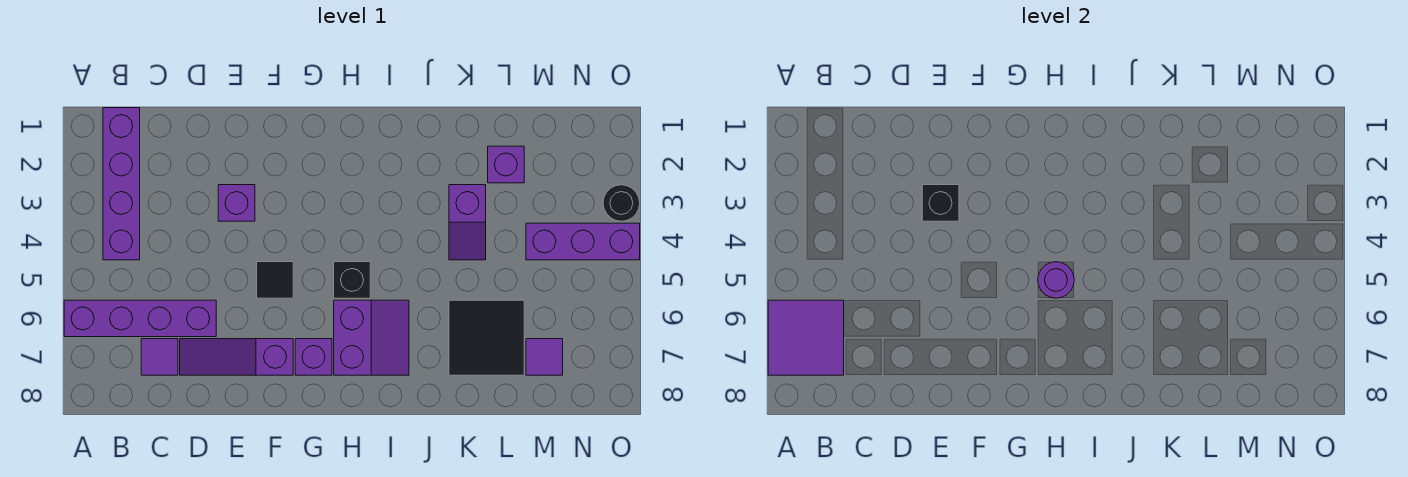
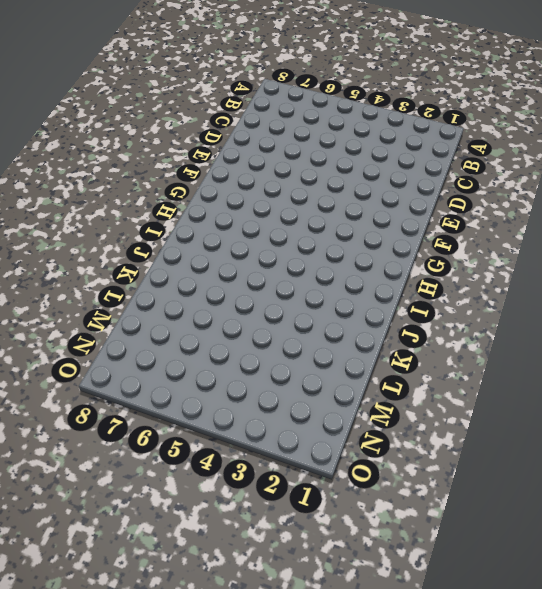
none -> purple brick A6:D6 level 1
none -> purple brick B1:B4 level 1
none -> purple tile C7 level 1

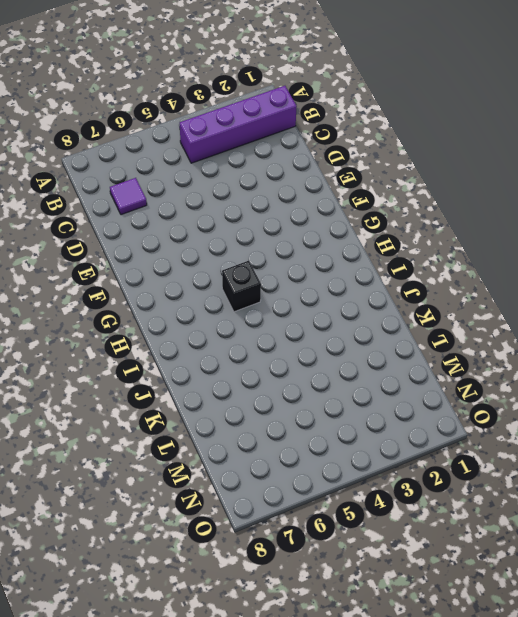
none -> purple brick A6:D6 level 1
none -> purple slope D7:F7 level 1 top F
none -> purple brick E3 level 1

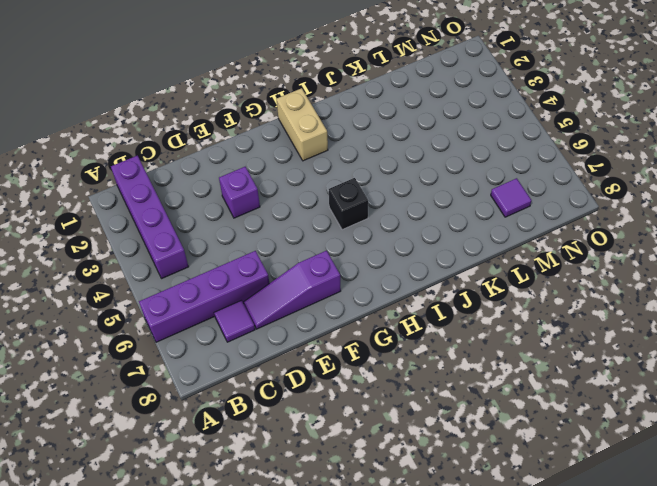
tan brick H1:H2 level 1 -> none
none -> black tile F5 level 1
none -> purple brick G7 level 1
none -> purple slope H6:I7 level 1 top H

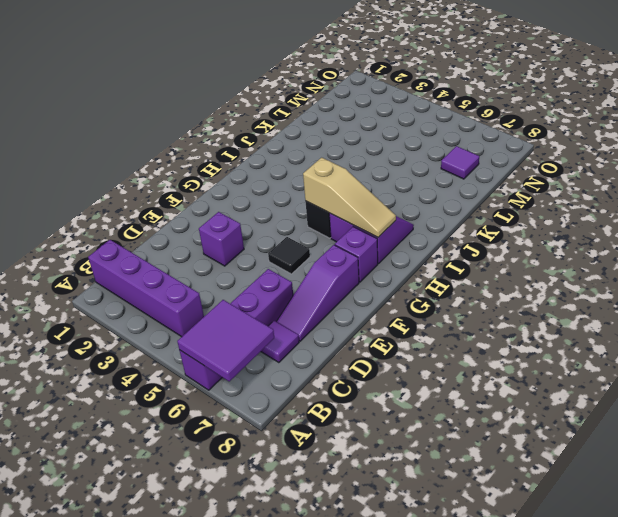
tan slope H5:H7 level 2 top 5 -> purple round brick H5 level 2
none -> purple slope K3:K4 level 1 top 3
none -> black tile K6:L7 level 1
none -> purple brick L2 level 1

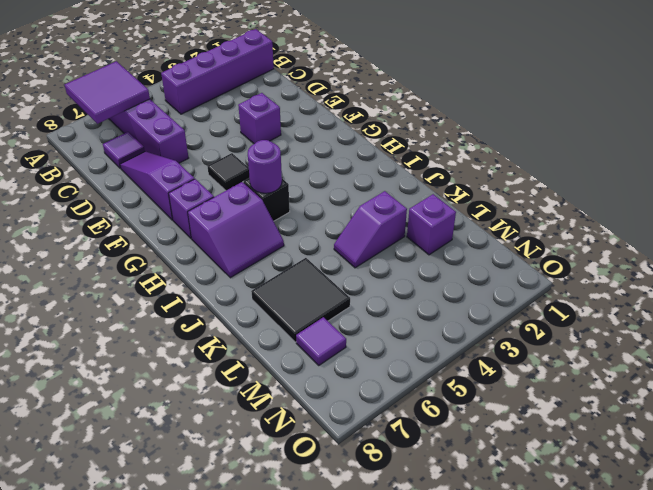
none -> purple brick M4:O4 level 1
none -> black round brick O3 level 1
none -> black brick E3 level 2

